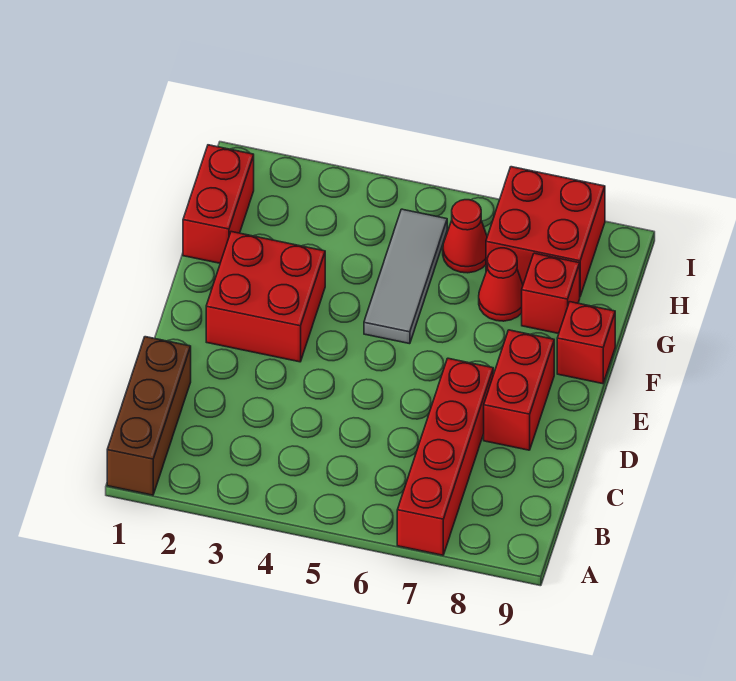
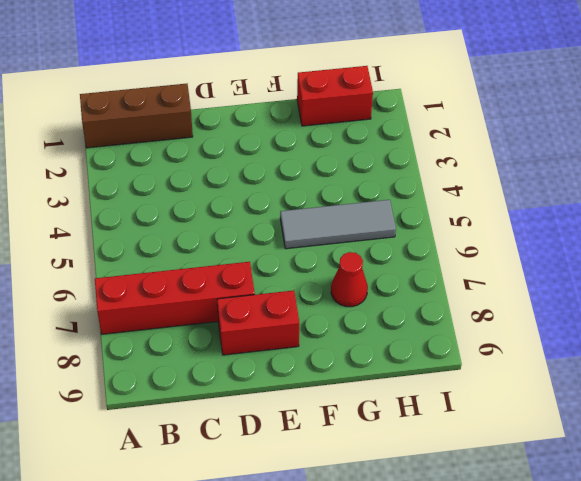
none -> red brick E2:F3 level 1
none -> red brick F9 level 1

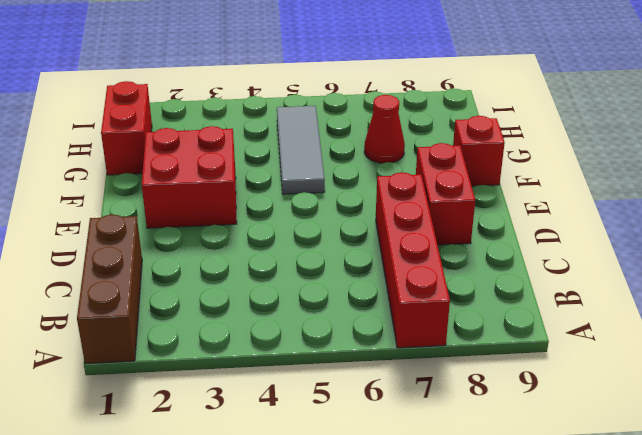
none -> red brick G8 level 1
none -> red cone H6 level 1

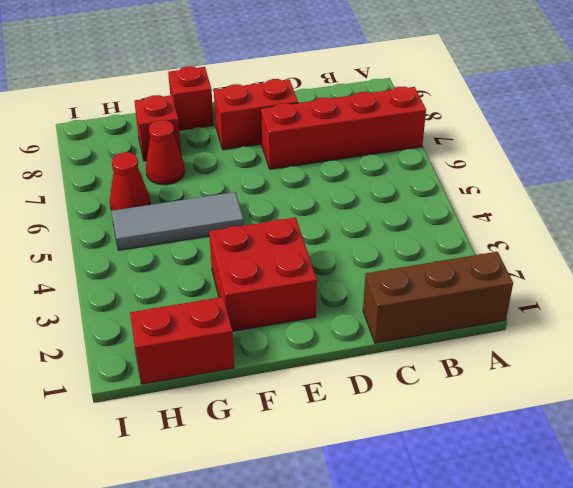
none -> red brick H7:I8 level 1

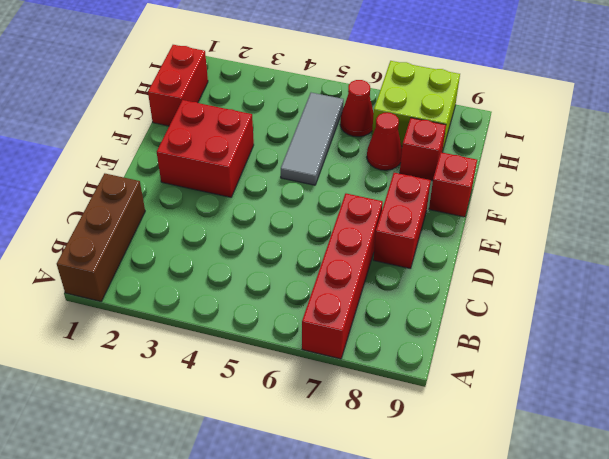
lime brick H7:I8 level 1 -> red brick H7:I8 level 1

